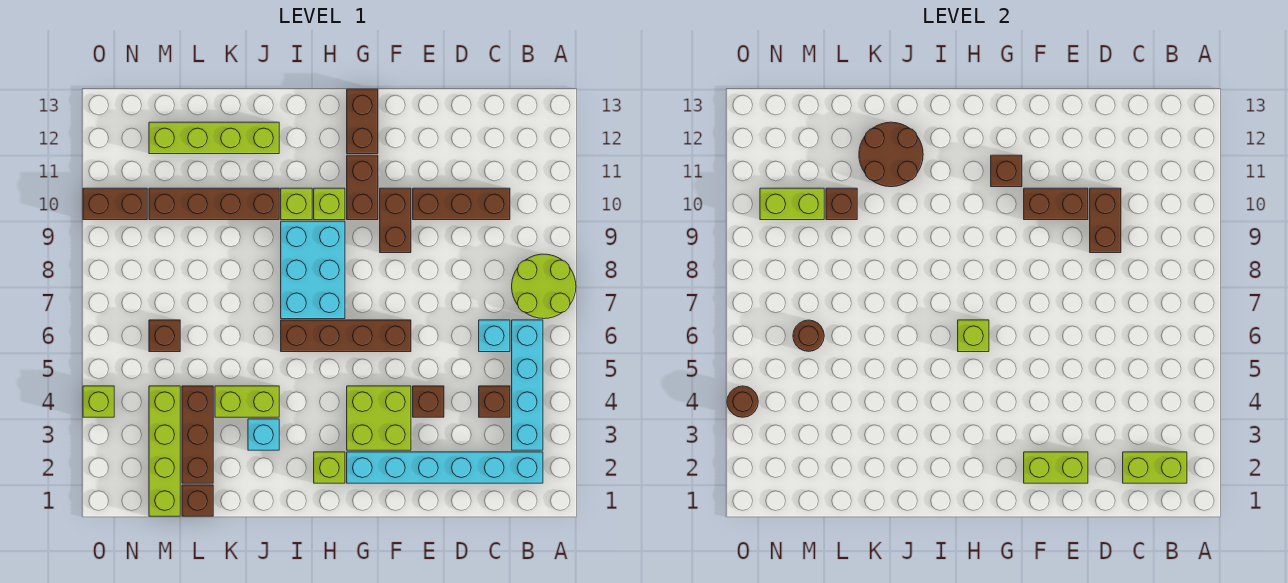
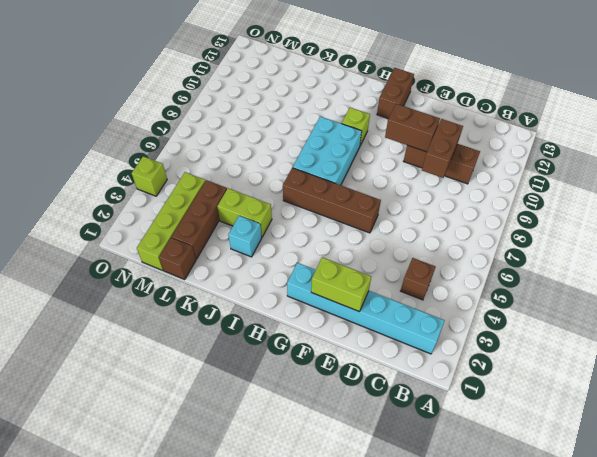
none -> lime round brick A7:B8 level 1
none -> cyan brick B3:B6 level 1
none -> cyan brick C6 level 1
none -> brown brick E4 level 1

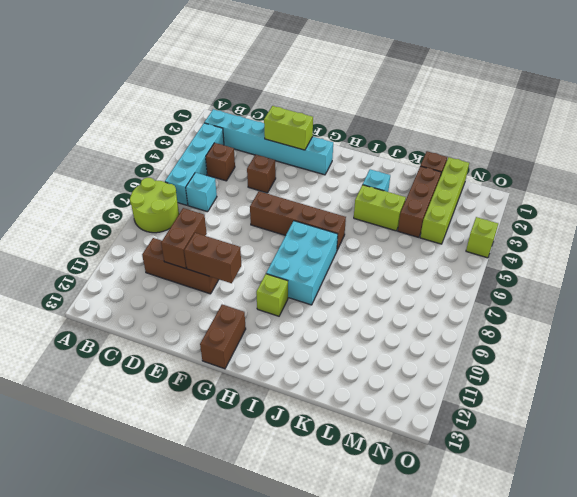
none -> lime brick F3:G4 level 1
none -> brown brick F9:F10 level 1
none -> brown brick G10:G11 level 1
none -> lime brick H2 level 1

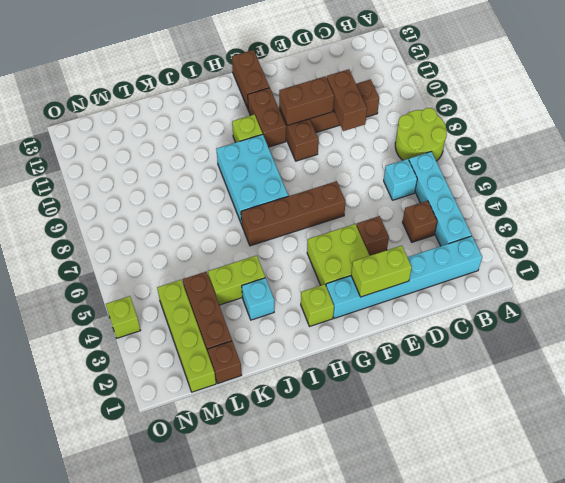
none -> lime brick I10 level 1
none -> brown brick J10:M10 level 1
none -> lime brick J12:M12 level 1
none -> brown brick M6 level 1

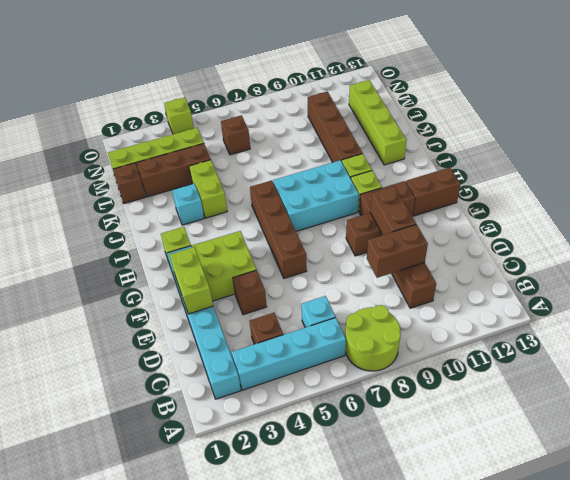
none -> brown brick N10:O10 level 1
none -> lime brick B2:C2 level 2
none -> brown brick G11 level 2
none -> lime brick H6 level 2

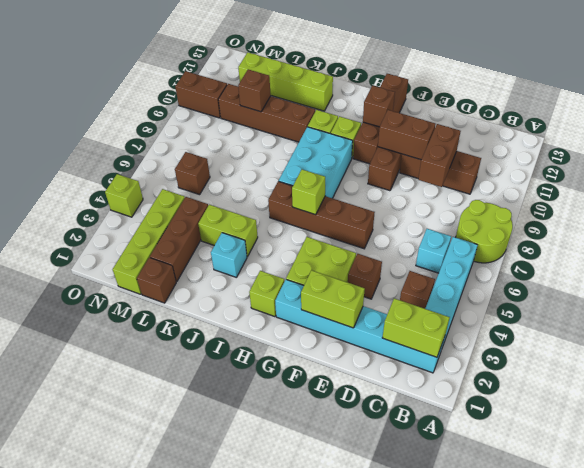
none -> brown round brick J11:K12 level 2
none -> brown round brick M6 level 2
none -> lime brick M10:N10 level 2
none -> brown round brick O4 level 2

